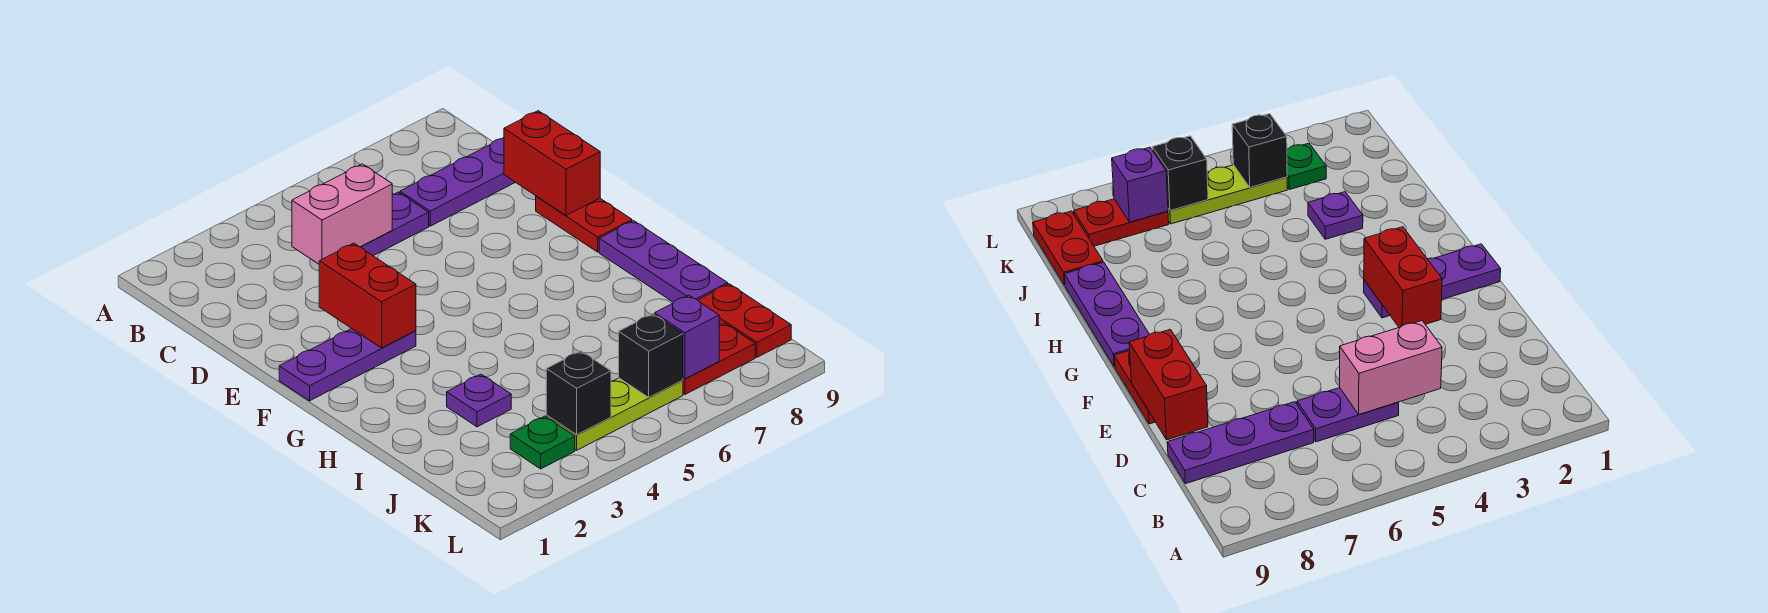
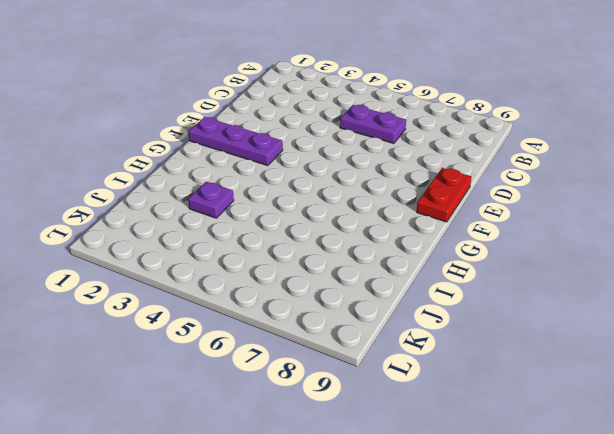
none -> purple plate C7:C9 level 1
none -> purple plate G9:I9 level 1
none -> red plate J9:K9 level 1

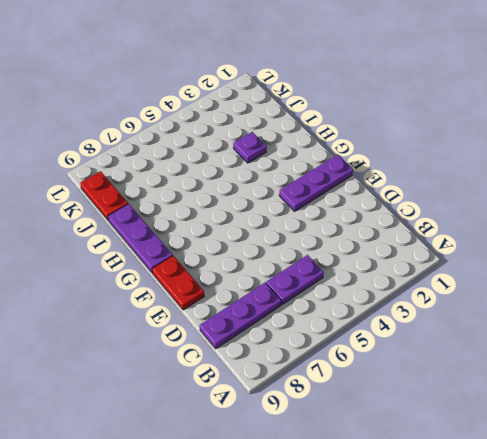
none -> green plate K3 level 1
none -> lime plate K4:K6 level 1
none -> red plate K7:K8 level 1

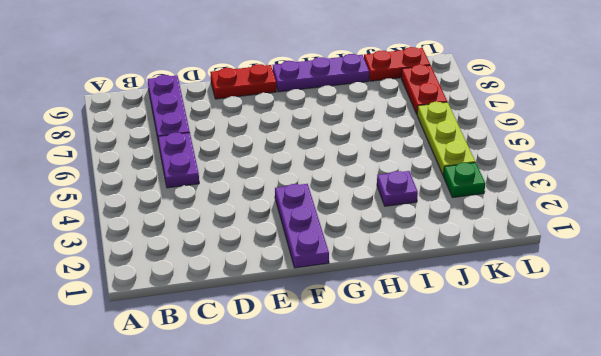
none -> pink brick C4:C5 level 2
none -> red brick D9:E9 level 2
none -> red brick E3:F3 level 2

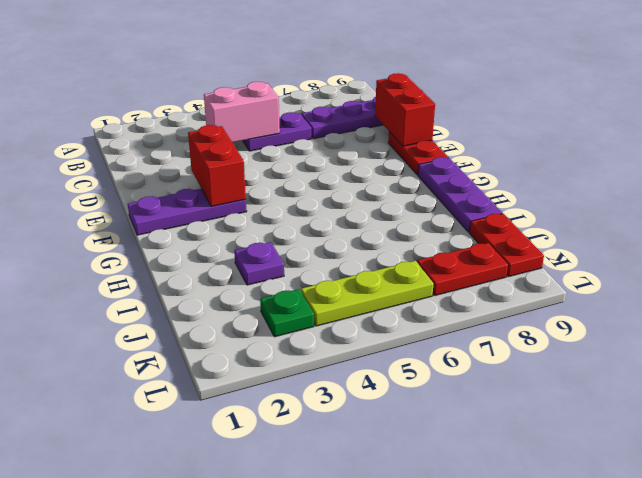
none -> black brick K4 level 2
none -> black brick K6 level 2
none -> purple brick K7 level 2

